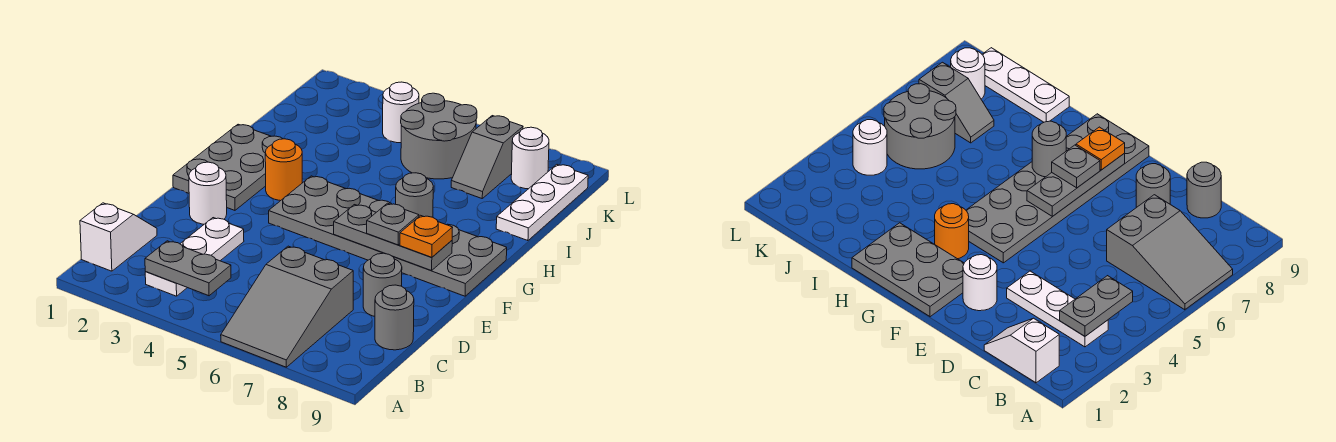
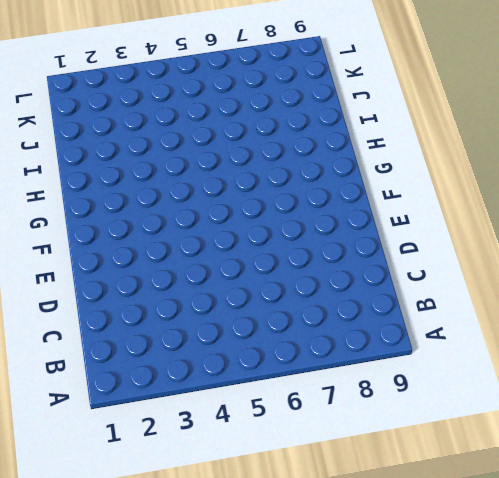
none -> grey slope A6:C7 level 1 top C
none -> white slope B1:C1 level 1 top B
none -> white plate B3:D3 level 1

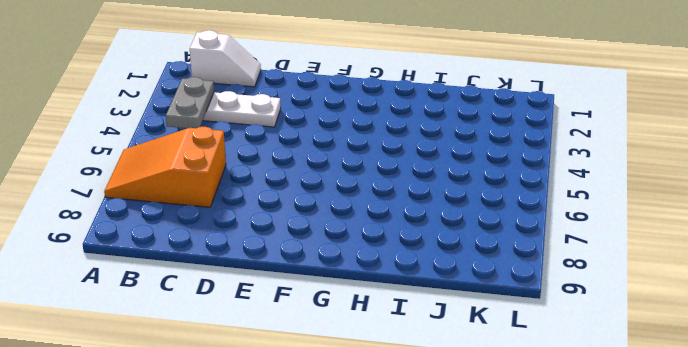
orange slope A6:C7 level 1 top C -> grey slope A6:C7 level 1 top C
none -> grey round brick C9 level 1
none -> grey round brick D8 level 1
none -> white round brick E2 level 1

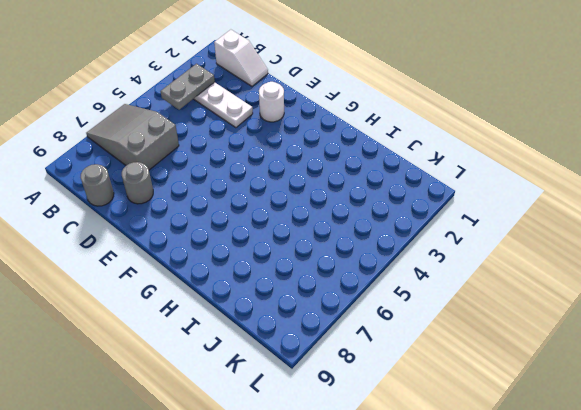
none -> grey plate F1:H2 level 1
none -> grey plate F4:G9 level 1
none -> orange round brick G3 level 1

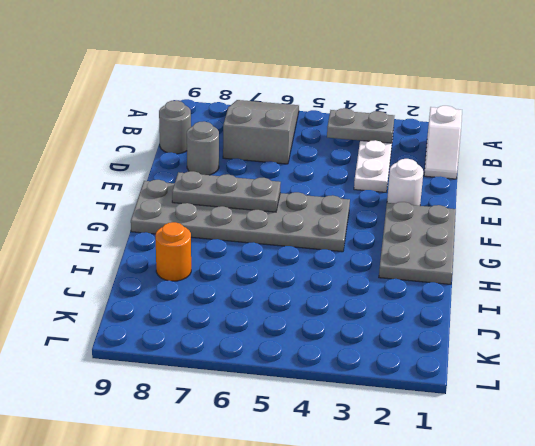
orange round brick I8 level 1 -> orange round brick G3 level 1
none -> white plate I9:K9 level 1
none -> grey round brick J5:K6 level 1
none -> grey slope J7:K7 level 1 top K

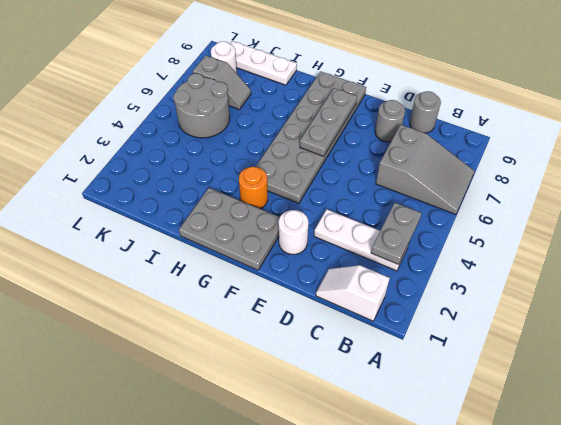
none -> white round brick K4 level 1
none -> grey round brick G7 level 2
none -> grey plate F7 level 3

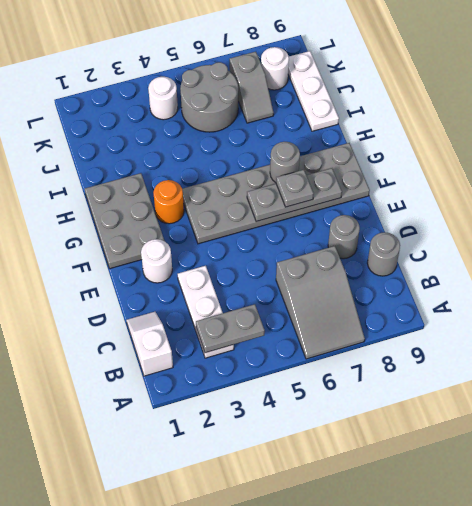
none -> orange plate F8 level 3

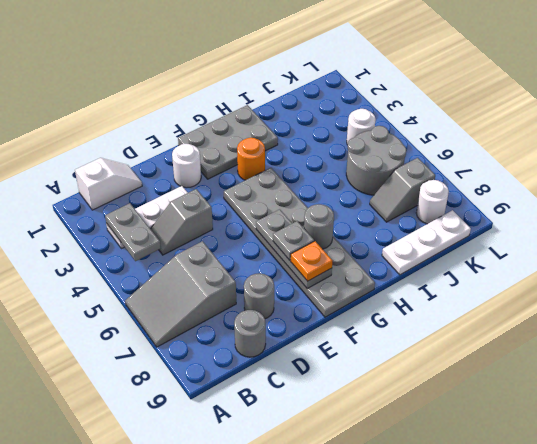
grey slope C4:D4 level 1 top D -> none

